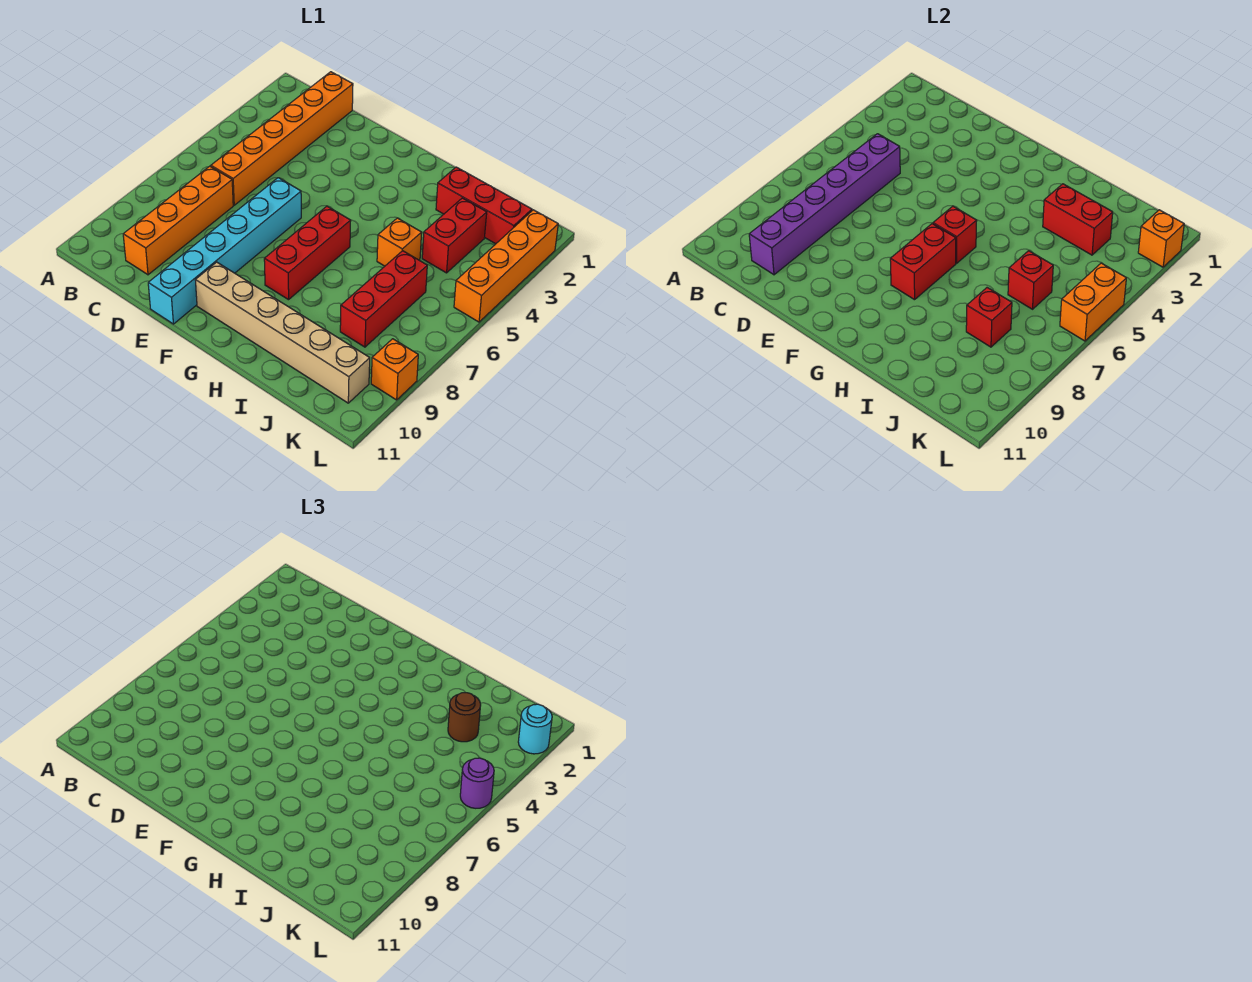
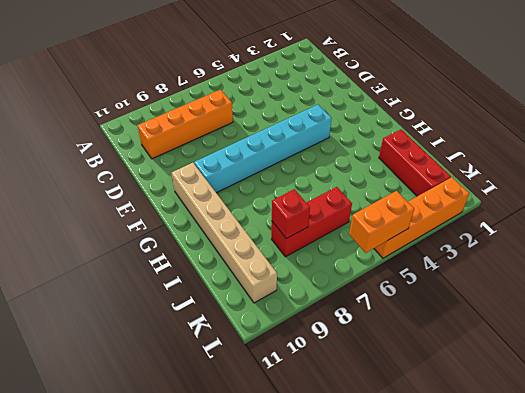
cyan brick F4:F9 level 1 -> cyan brick E6:E11 level 1
none -> orange brick C1:C6 level 1
none -> red brick G6:G8 level 1
none -> orange brick I5 level 1

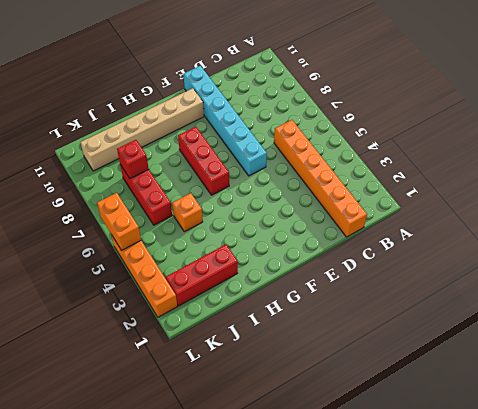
none -> orange brick C7:C10 level 1
none -> red brick J3:J4 level 1
none -> orange brick L9 level 1

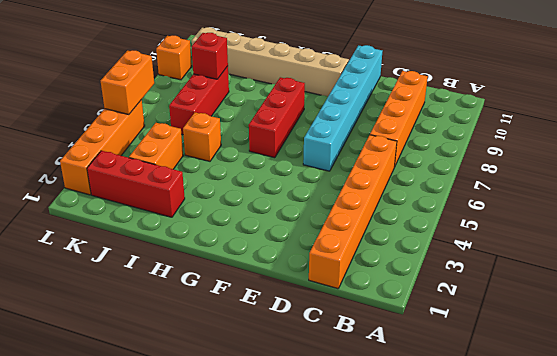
orange brick J3:J4 level 1 -> red brick J3:J4 level 1
none -> purple brick C5:C10 level 2
none -> red brick G6 level 2
none -> red brick G7:G8 level 2

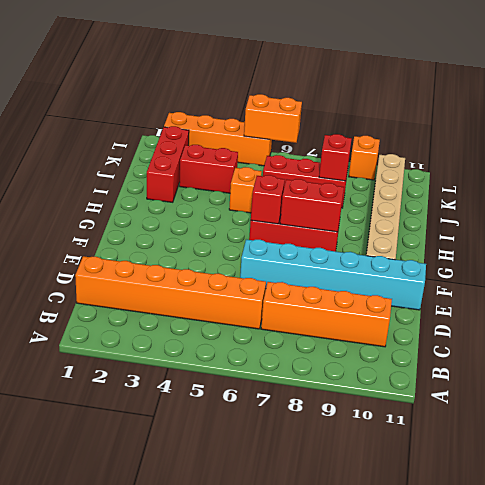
none -> purple brick C5:C10 level 2
none -> red brick I3:J3 level 2
none -> red brick J6 level 2

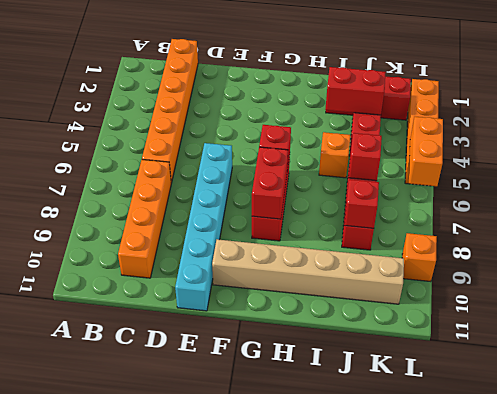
none -> purple brick C5:C10 level 2
none -> orange brick L2 level 2
none -> brown round brick J3 level 3

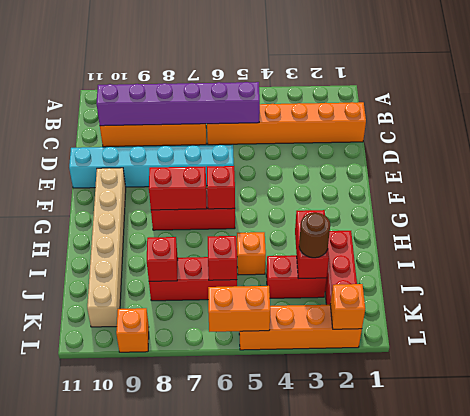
none -> cyan round brick L2 level 3
none -> purple round brick L5 level 3

